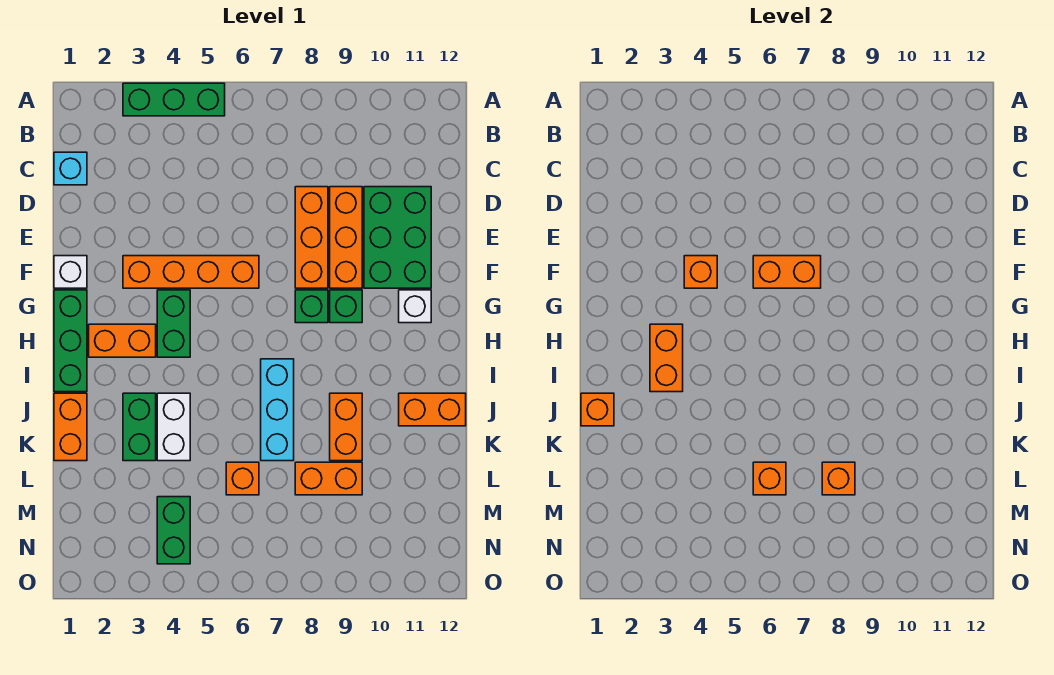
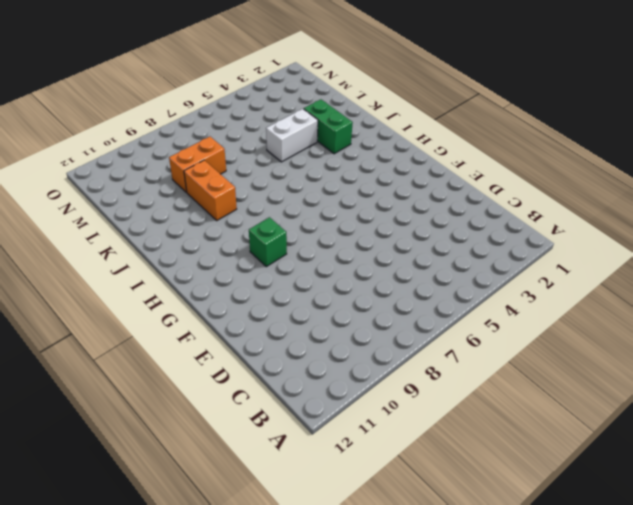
white brick K4:K5 level 1 -> white brick J4:K4 level 1
none -> green brick A3:A5 level 1
none -> cyan brick C1 level 1
none -> orange brick D8:F8 level 1

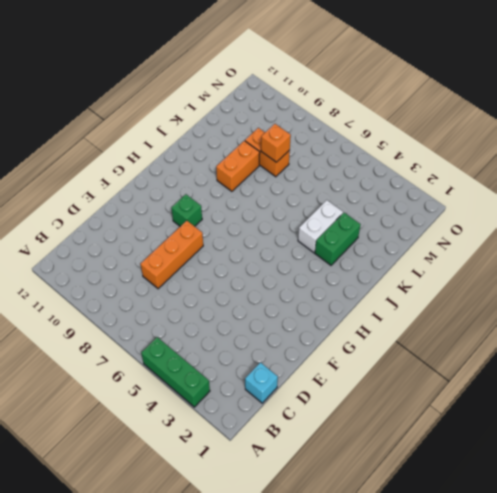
none -> orange brick D9:F9 level 1
none -> green brick D10:F11 level 1
none -> white brick F1 level 1

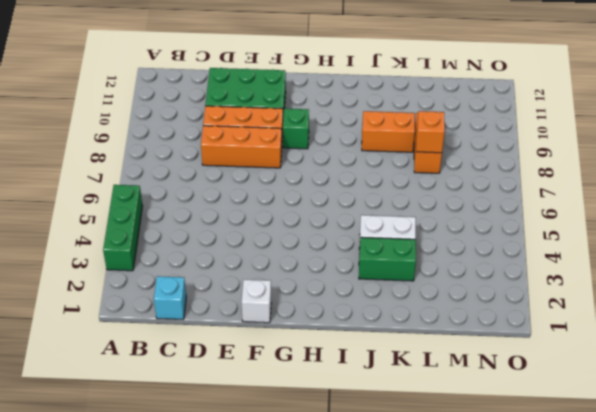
none -> orange brick F3:F6 level 1
none -> green brick G1:I1 level 1
none -> green brick G4:H4 level 1

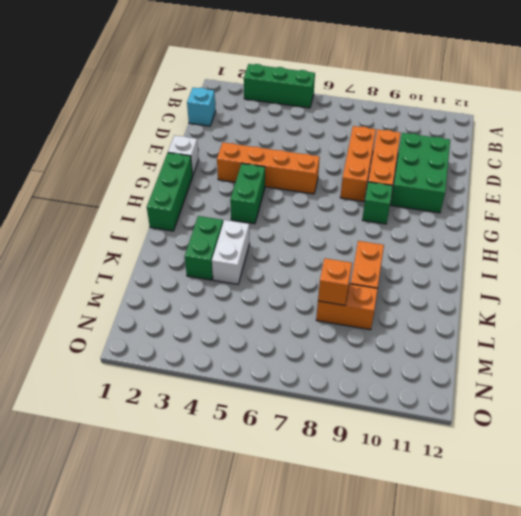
none -> green brick G8 level 1
none -> white brick G11 level 1
none -> orange brick H2:H3 level 1

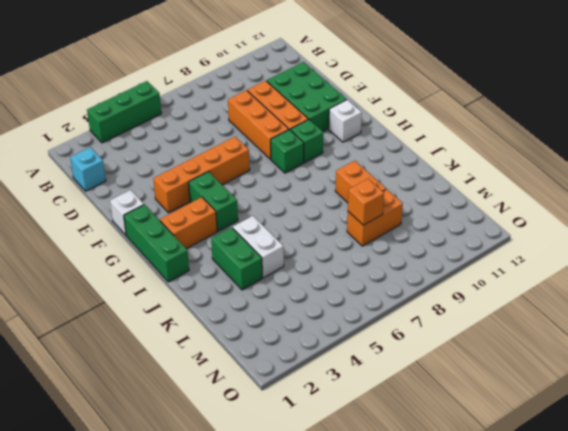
none -> cyan brick I7:K7 level 1
none -> orange brick J1:K1 level 1
none -> orange brick J11:J12 level 1

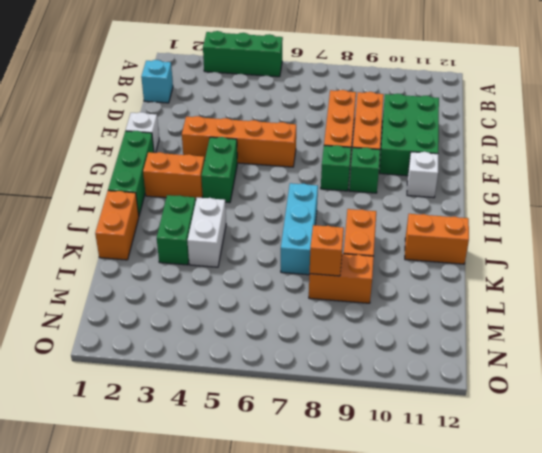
none -> orange brick L6 level 1
none -> green brick M4:N4 level 1
none -> orange brick F4 level 2

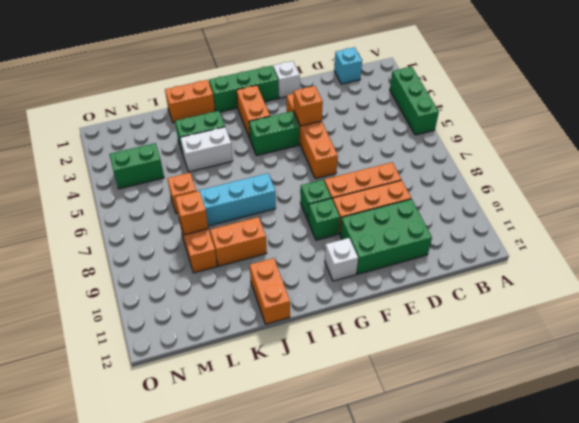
none -> orange brick F6:F7 level 2
none -> orange brick H3:I3 level 2
none -> orange brick J1 level 2

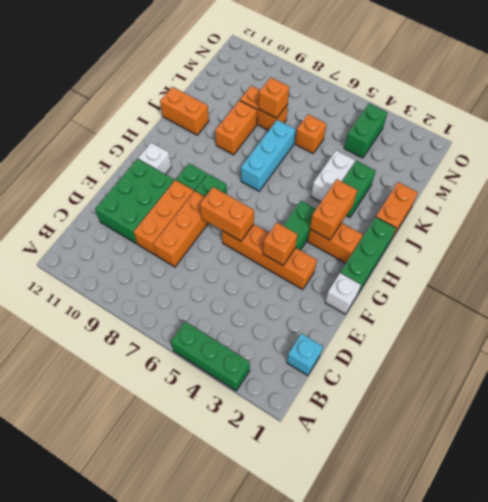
none -> orange brick J1 level 2
none -> orange brick L6 level 2

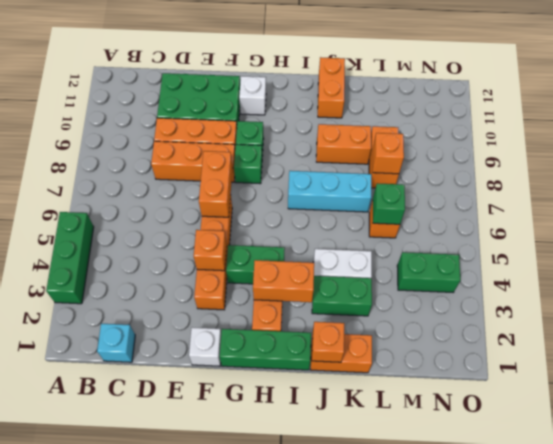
green brick L6 level 2 -> orange brick L6 level 2

